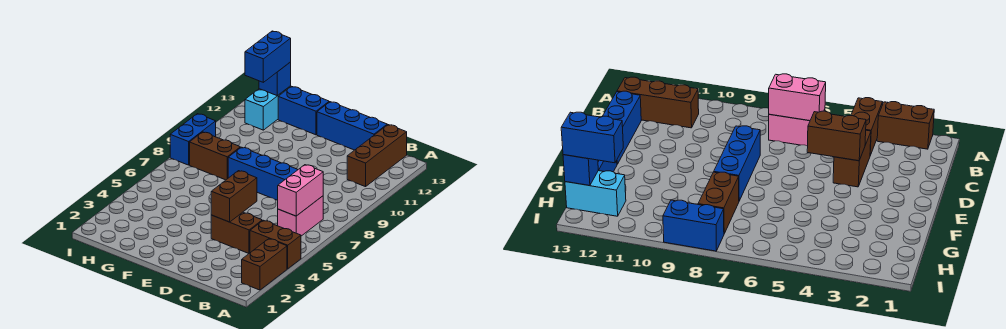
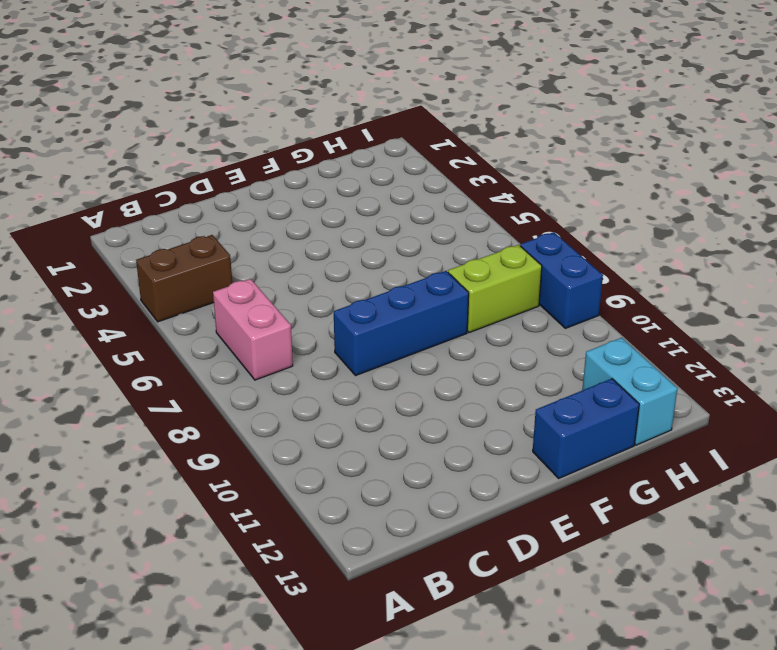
lime brick G8:H8 level 1 -> brown brick G8:H8 level 1
none -> brown brick A2:A3 level 1
none -> brown brick B11:B13 level 1
none -> brown brick C4:D4 level 1

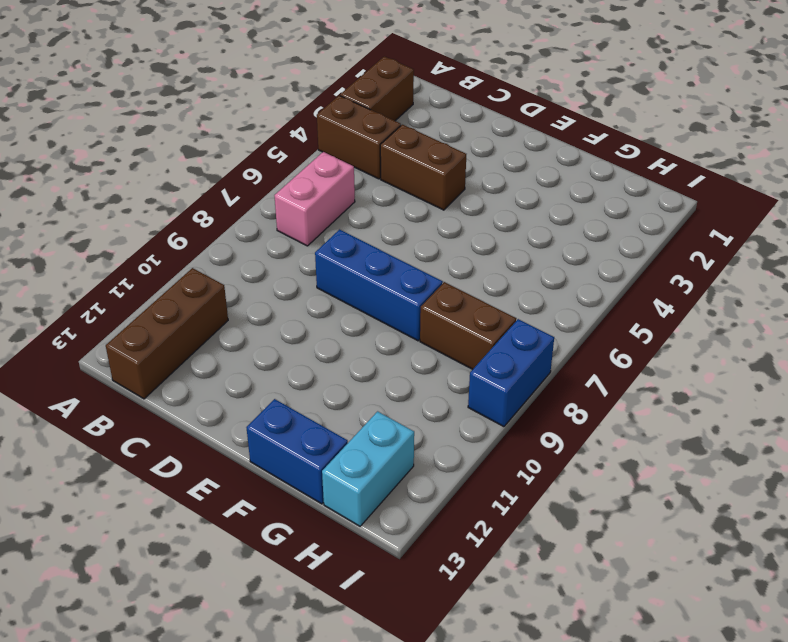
none -> blue brick C13:E13 level 1
none -> pink brick B6:B7 level 2
none -> brown brick D4:D5 level 2

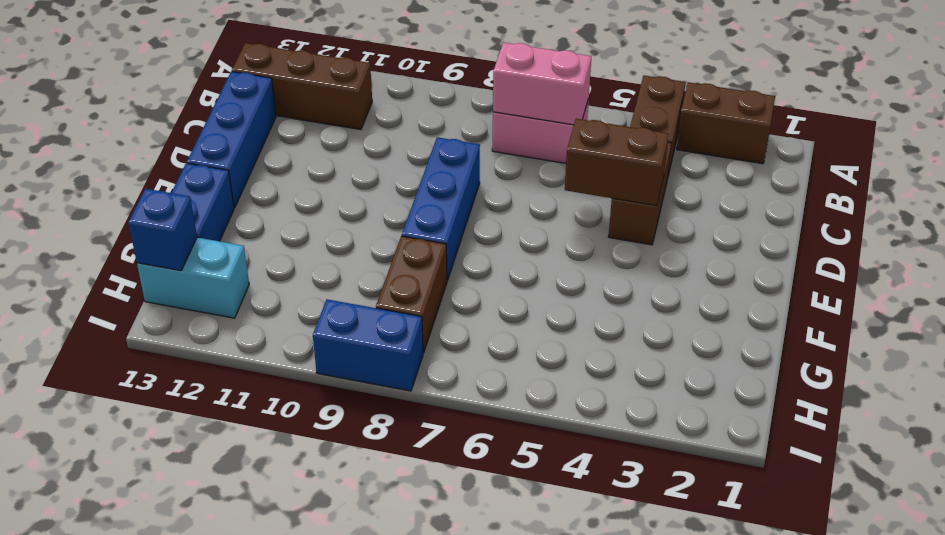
none -> blue brick H12:H13 level 3

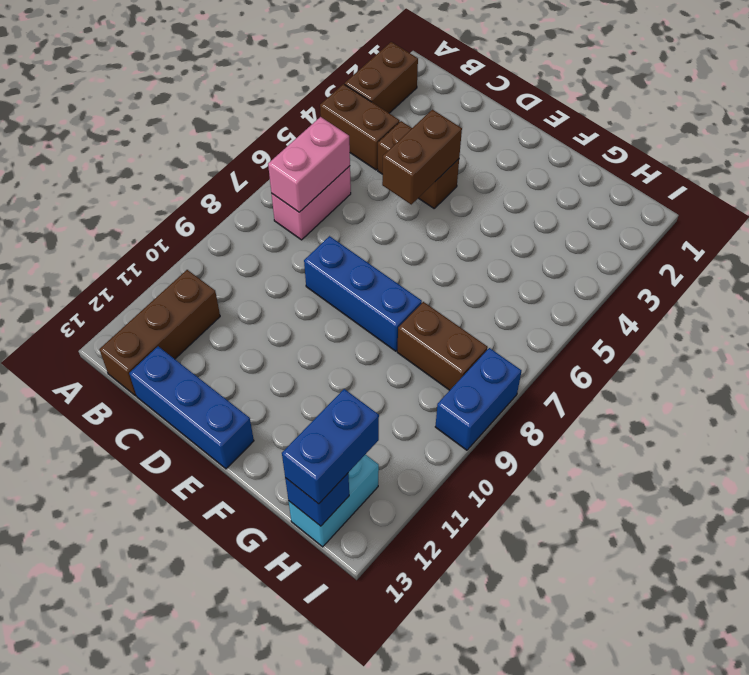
none -> blue brick F13:G13 level 1

